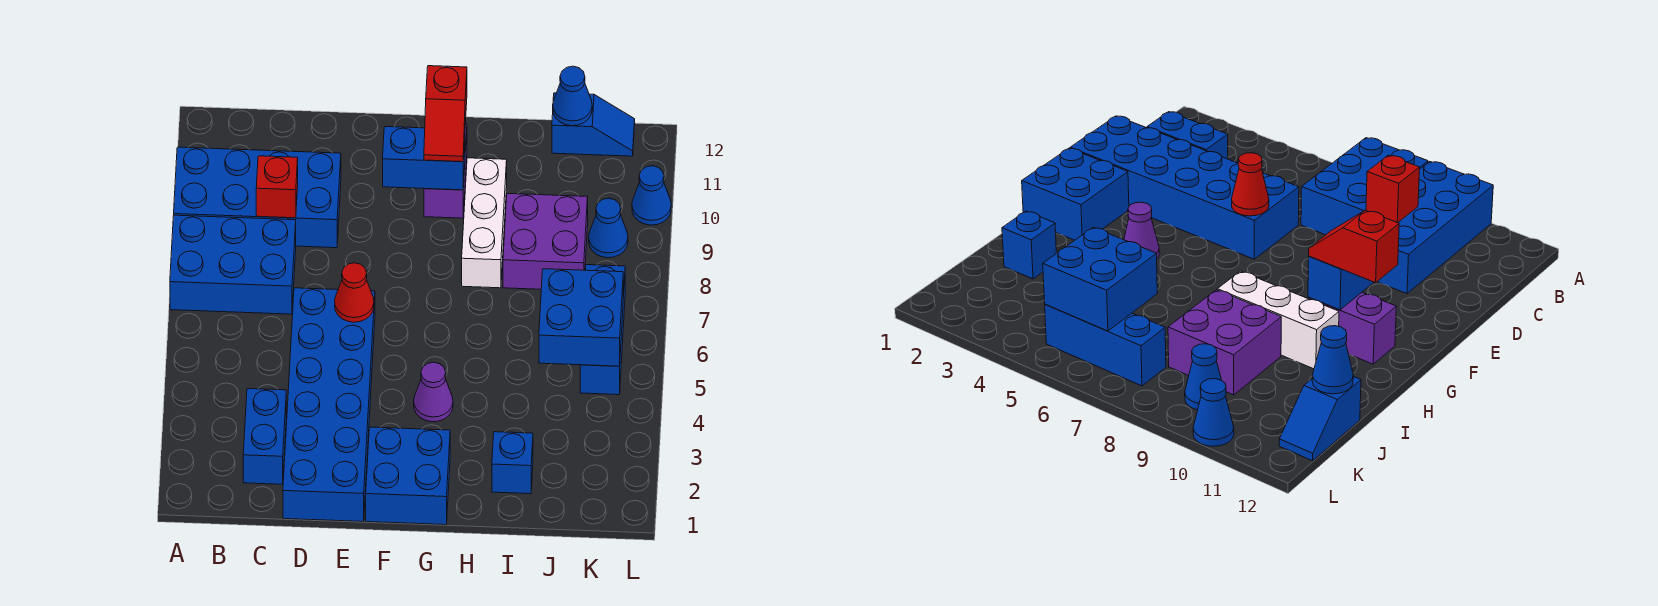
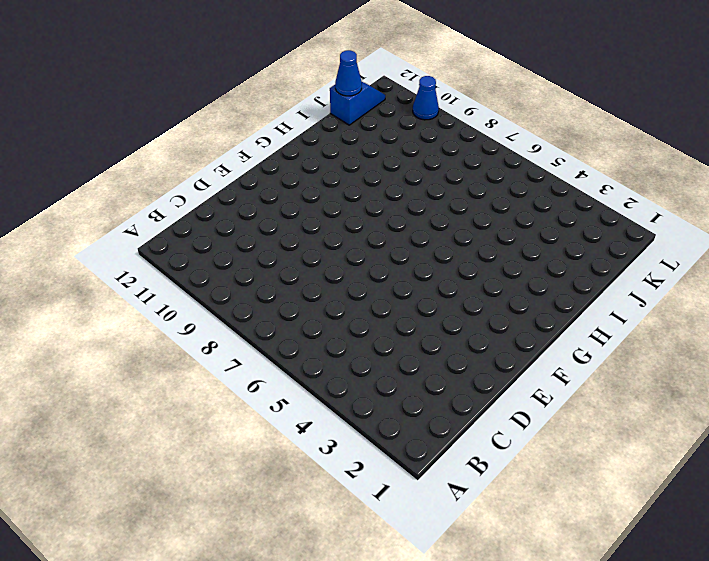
none -> blue brick A7:C8 level 1
none -> blue brick A9:D10 level 1
none -> blue brick C2:C3 level 1

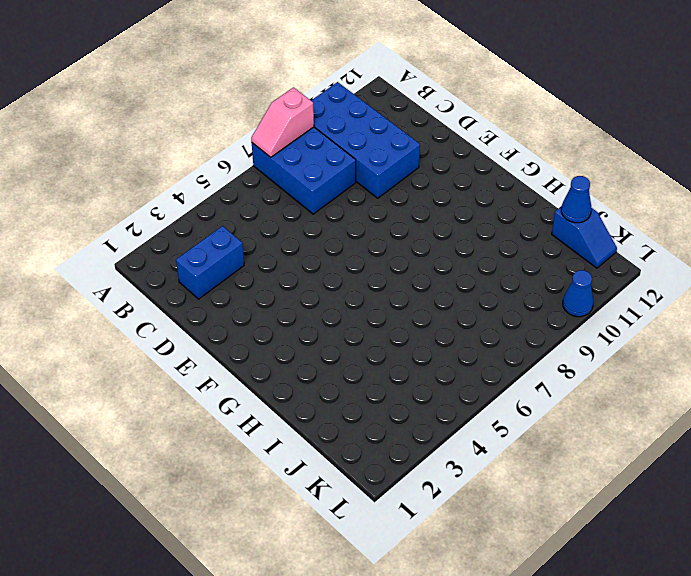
pink slope A7:A8 level 2 top 8 -> none
none -> blue brick D1:E6 level 1
none -> blue brick F1:G2 level 1
none -> purple cone G4 level 1

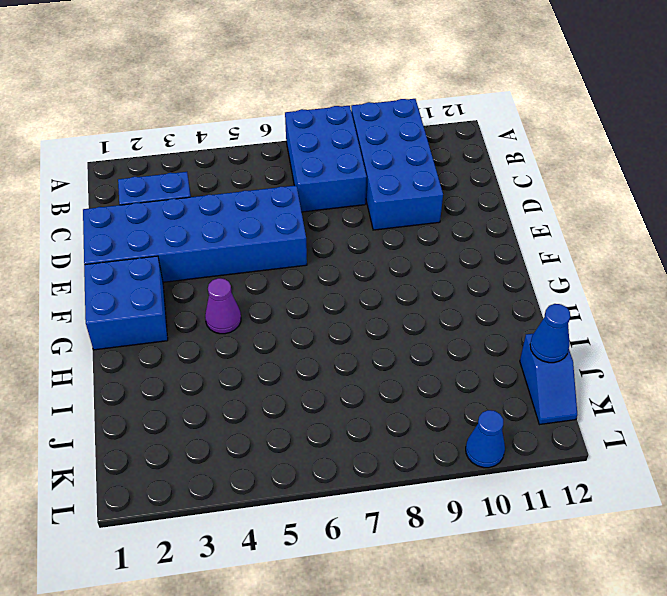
none -> purple brick G10:G11 level 1
none -> white brick H8:H10 level 1
none -> blue brick I2 level 1

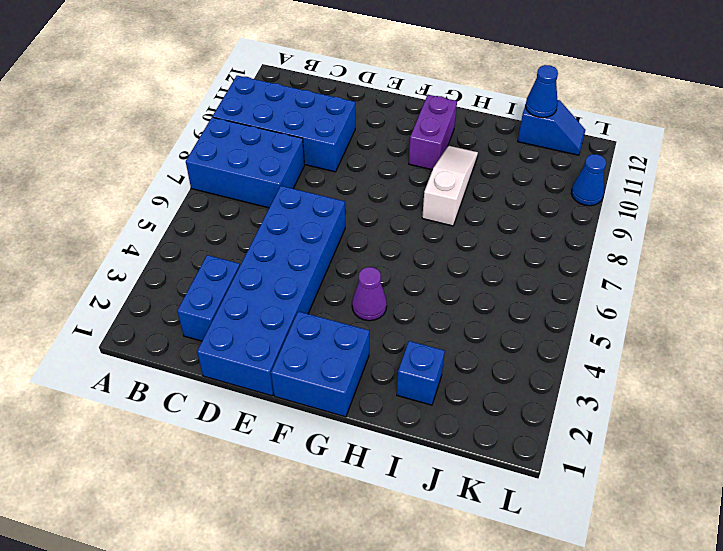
white slope H8:H10 level 1 top 8 -> white brick H8:H10 level 1
none -> purple brick I8:J9 level 1
none -> blue brick K5:K7 level 1
none -> blue cone K9 level 1

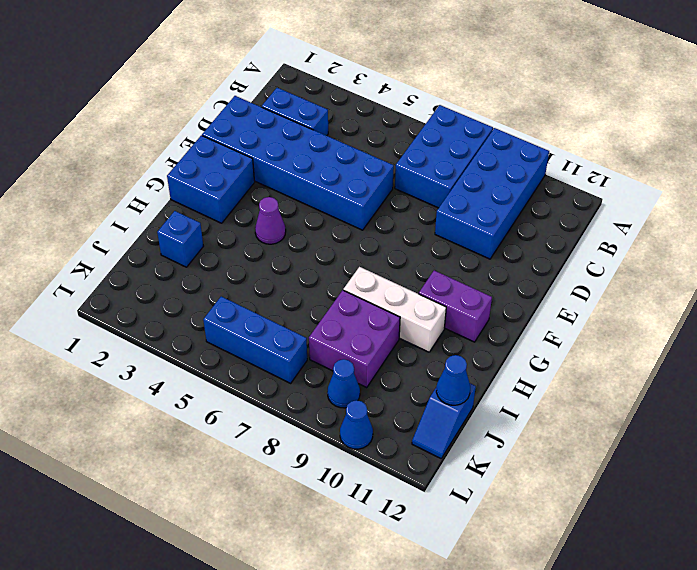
none -> red brick C9 level 2
none -> red cone E6 level 2
none -> blue brick F10:G10 level 2

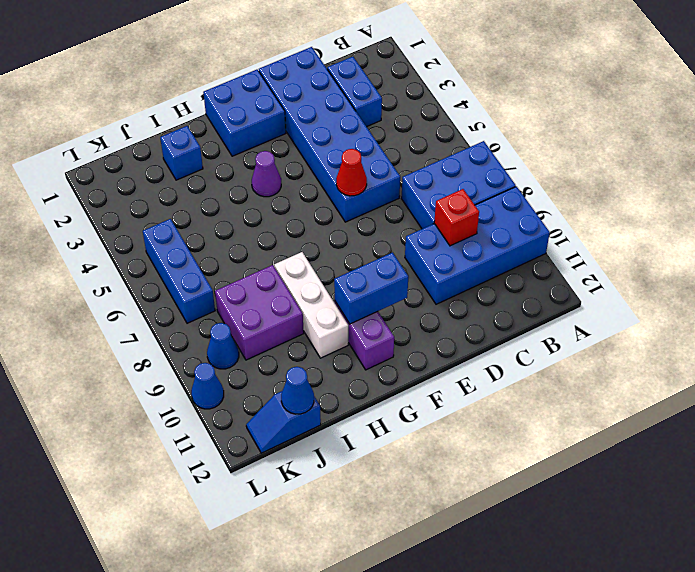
none -> blue brick J5:K6 level 2
none -> red slope G10:G11 level 3 top 11

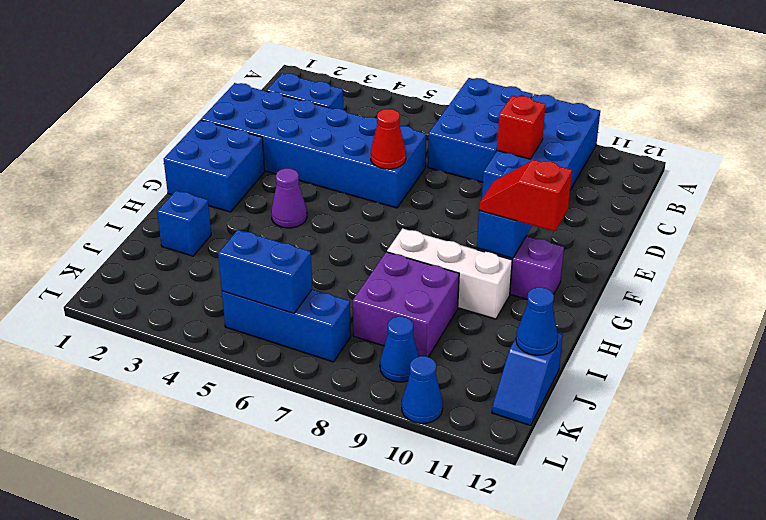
blue brick K5:K6 level 2 -> blue brick J5:K6 level 2

